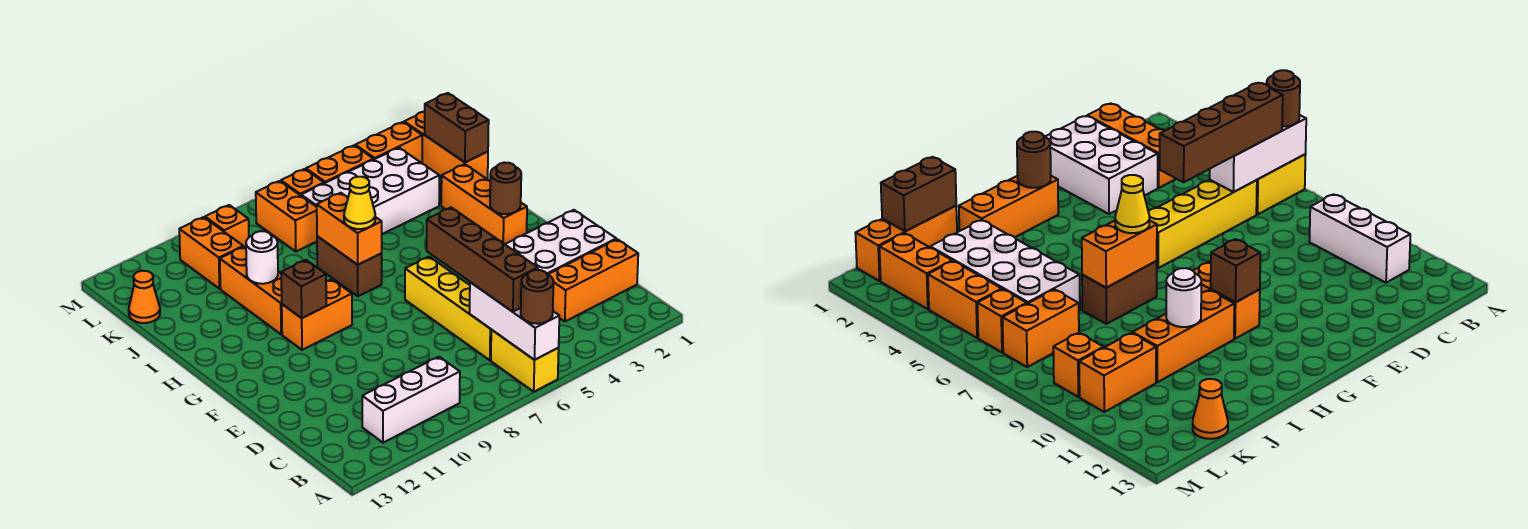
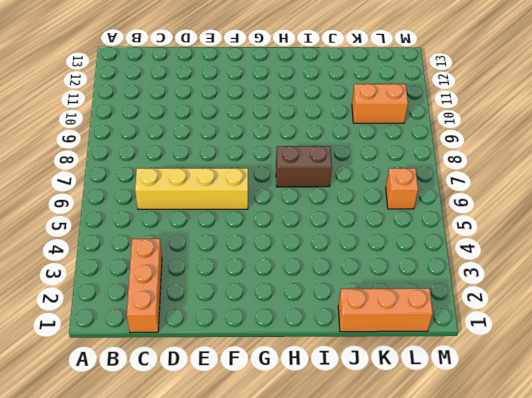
none -> yellow brick A6:B6 level 1
none -> white brick B9:B11 level 1
none -> white brick D1:E3 level 1

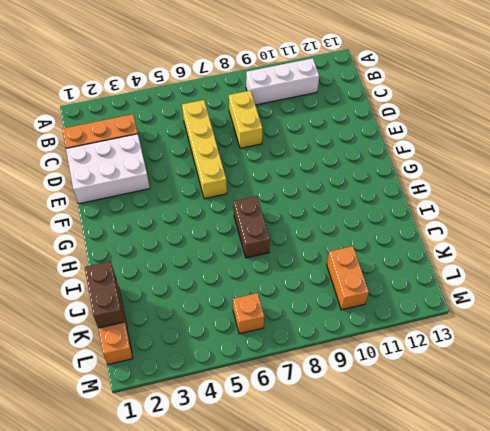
yellow brick C8:D8 level 1 -> yellow brick A6:B6 level 1
none -> orange brick G2:I2 level 1
none -> orange brick G9:G10 level 1
none -> orange brick H10:J10 level 1

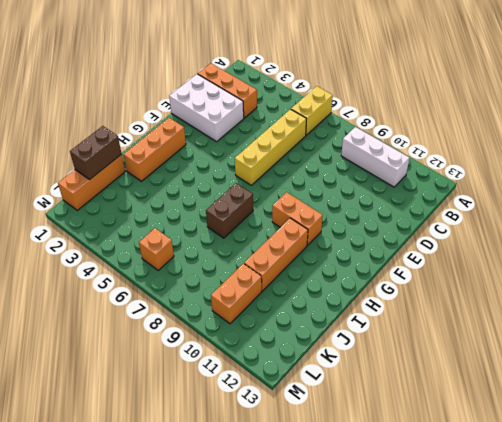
none -> white brick J3:K6 level 1
none -> orange brick K7:L7 level 1
none -> orange cone K13 level 1

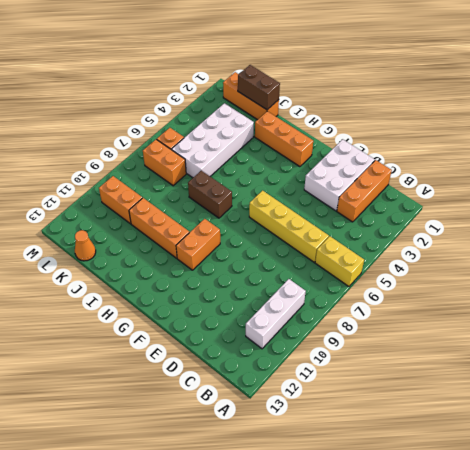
none -> orange brick L2:L3 level 1
none -> orange brick L4:L5 level 1
none -> orange brick L9 level 1

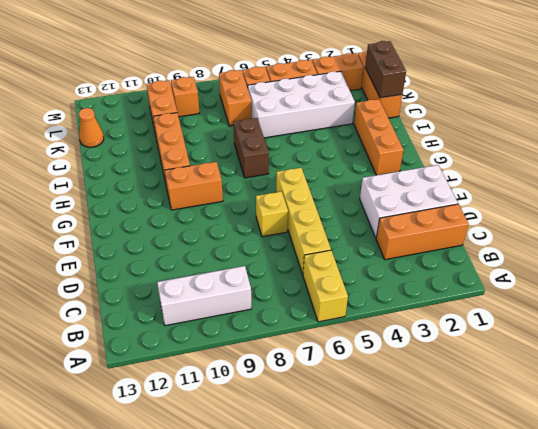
yellow brick E7 level 1 -> none
none -> white brick A6:C6 level 2
none -> brown round brick G2 level 2
none -> brown brick G10 level 2

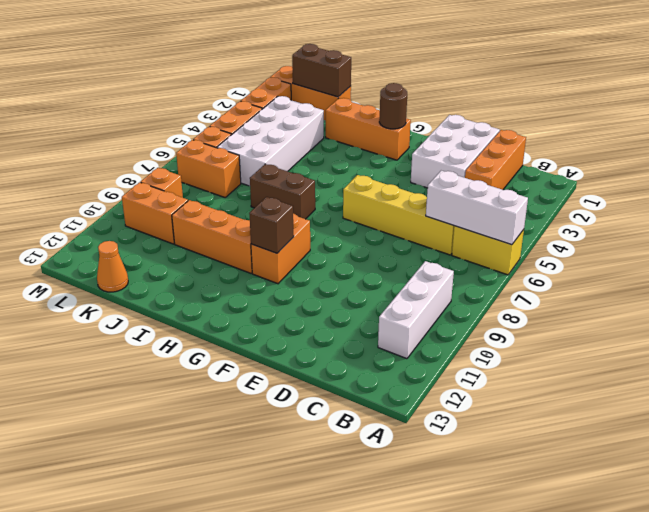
none -> orange brick H7:I7 level 2
none -> white round brick I10 level 2
none -> brown round brick A6 level 3

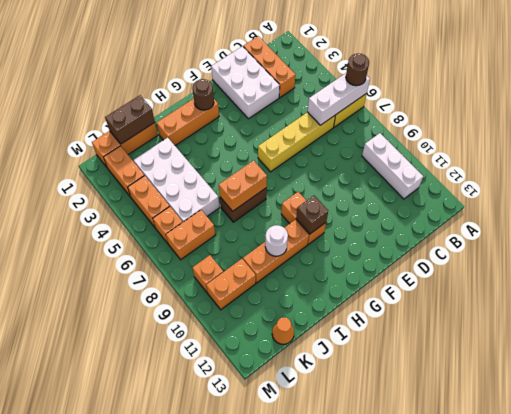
none -> brown brick B6:E6 level 3
none -> yellow cone H7 level 3

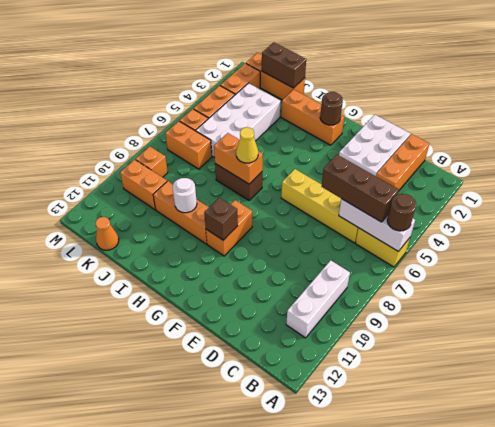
brown brick B6:D6 level 3 -> brown brick B6:E6 level 3

